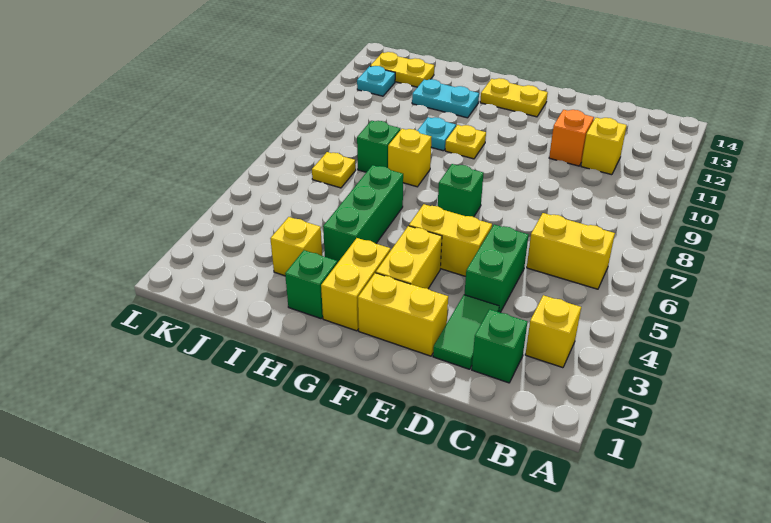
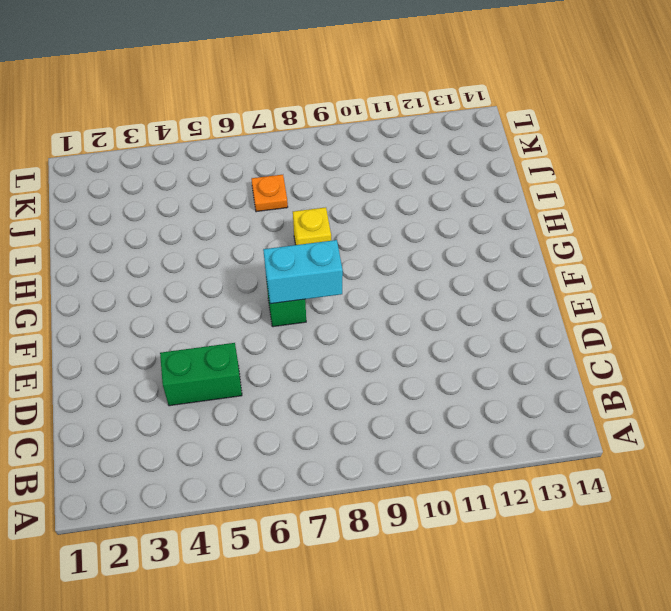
cyan brick F7:F8 level 2 -> none
orange plate J7 level 1 -> yellow plate J7 level 1
none -> yellow brick B3 level 1
none -> yellow brick B6:C6 level 1
none -> green brick C2 level 1

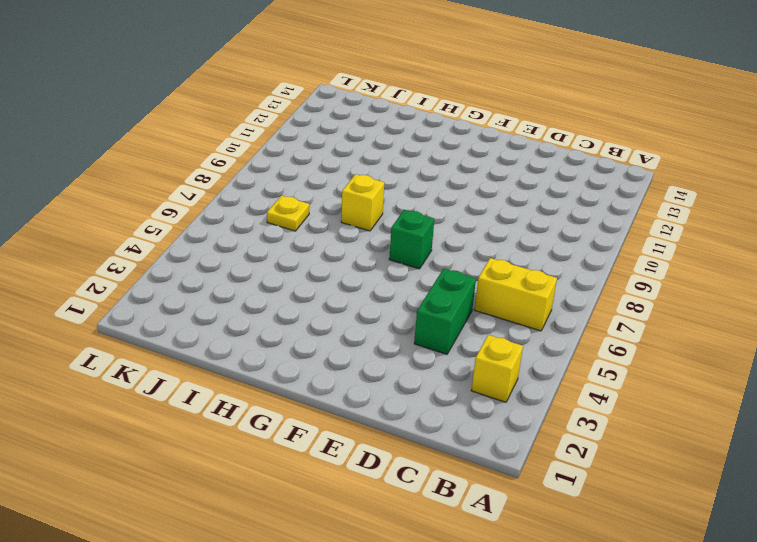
none -> green brick C2 level 1
none -> yellow brick C11 level 1
none -> green tile D2:D3 level 1

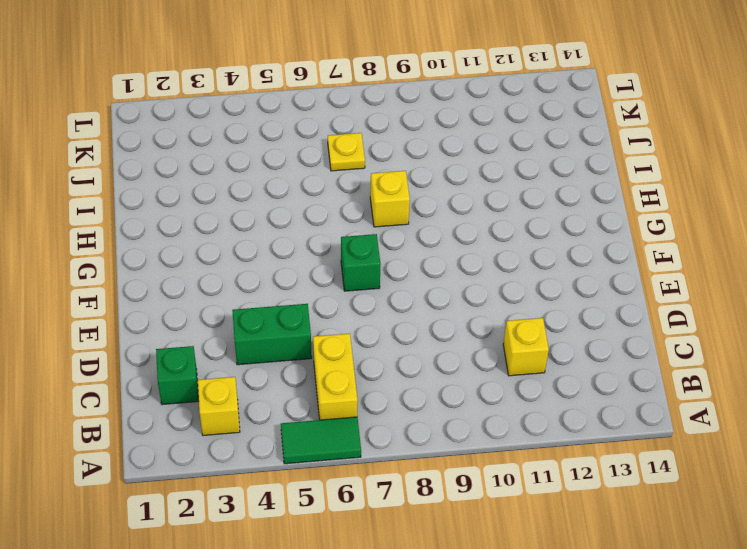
green tile A5:A6 level 1 -> green tile D2:D3 level 1
none -> orange brick D11 level 1
none -> yellow brick E2:F2 level 1
none -> yellow brick E5:F5 level 1

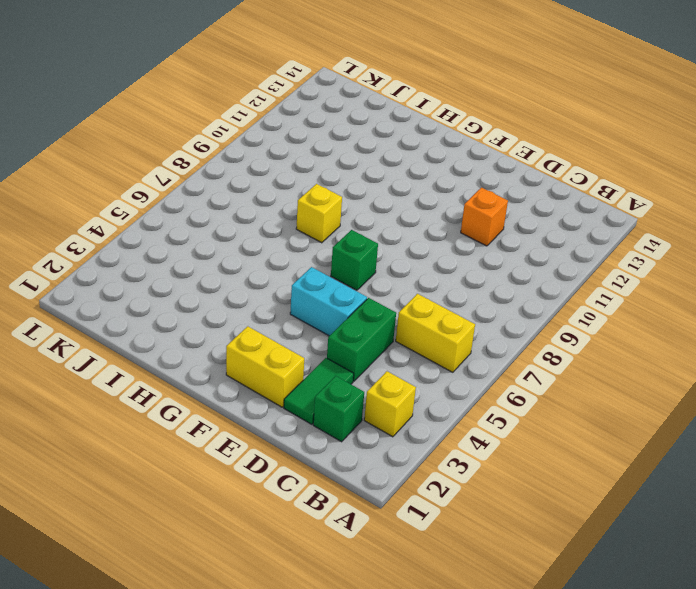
cyan brick E5:F5 level 1 -> yellow brick E5:F5 level 1
none -> yellow brick C11 level 1
none -> yellow brick F3:F4 level 1
none -> yellow plate F13:G13 level 1

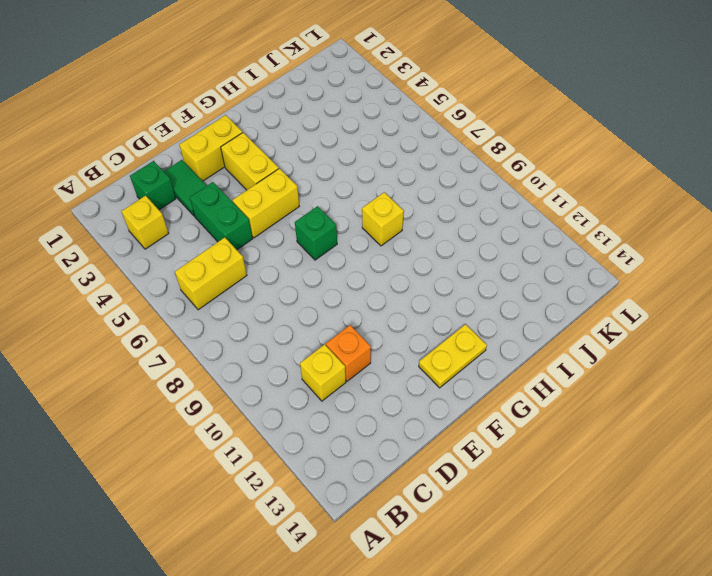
none -> yellow brick G2:G3 level 1
none -> yellow plate G10 level 1
none -> green brick H2 level 1

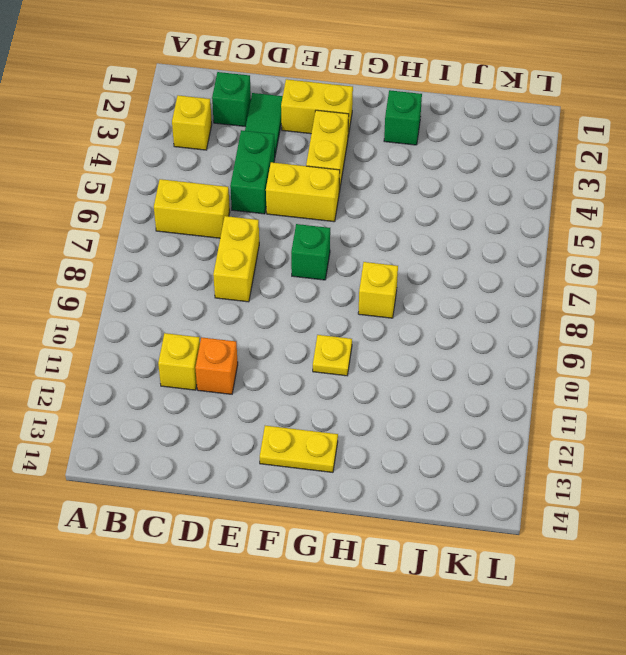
yellow brick D7:D8 level 1 -> yellow brick G2:G3 level 1
none -> green brick H4:H6 level 1
none -> cyan plate H10 level 1
none -> cyan plate H12:I12 level 1

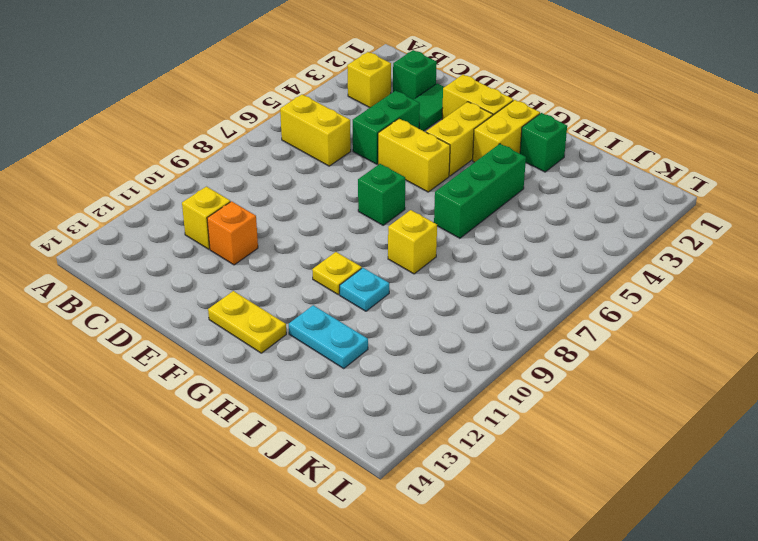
none -> yellow brick I3 level 1
none -> green brick I8 level 1
none -> yellow plate J7 level 1

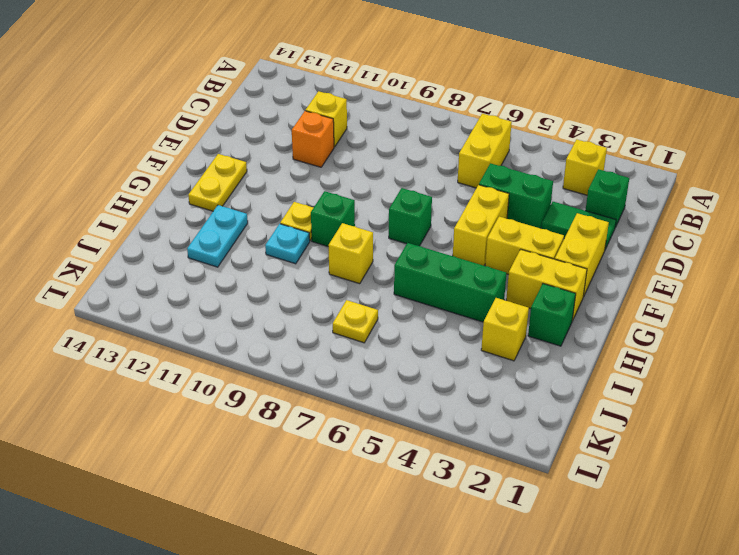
green brick G9 level 1 -> green brick I8 level 1
none -> yellow plate J13:K13 level 1
none -> cyan plate K12 level 1

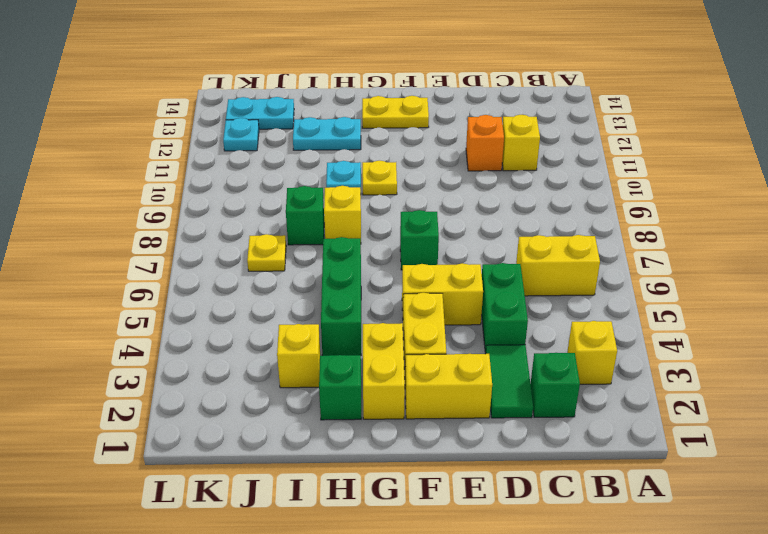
cyan plate J13:K13 level 1 -> yellow plate J13:K13 level 1

